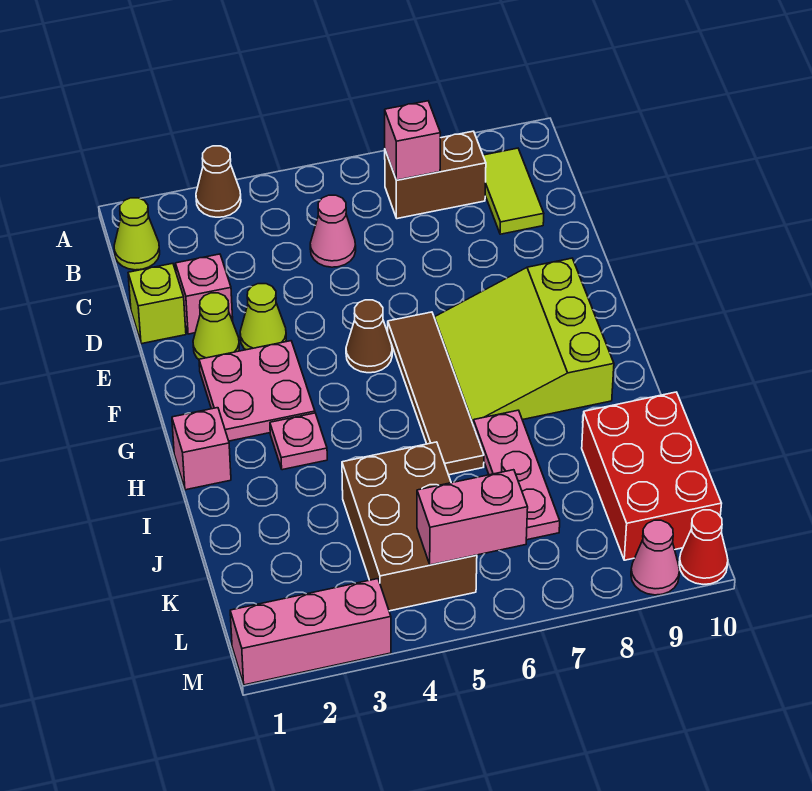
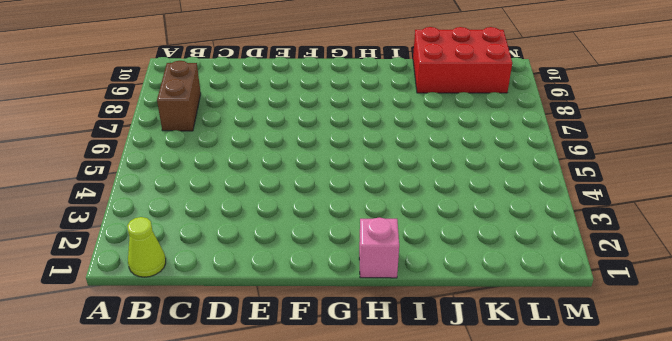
none -> brown cone A3 level 1
none -> lime tile B9:C9 level 1
none -> pink cone C5 level 1

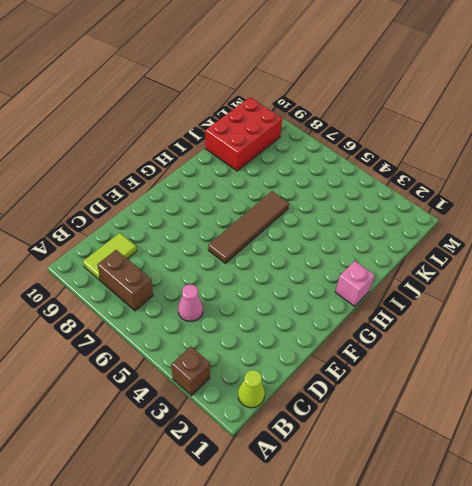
brown brick A3 level 1 -> brown cone A3 level 1
none -> lime brick D1 level 1
none -> pink brick D2 level 1
none -> lime cone E2 level 1

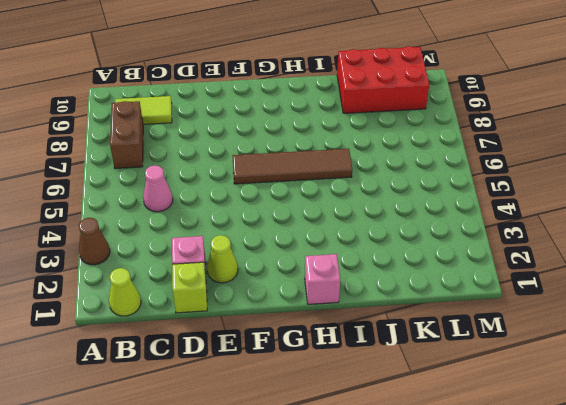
none -> lime cone E3 level 1
none -> pink plate F2:G3 level 1
none -> brown cone F5 level 1

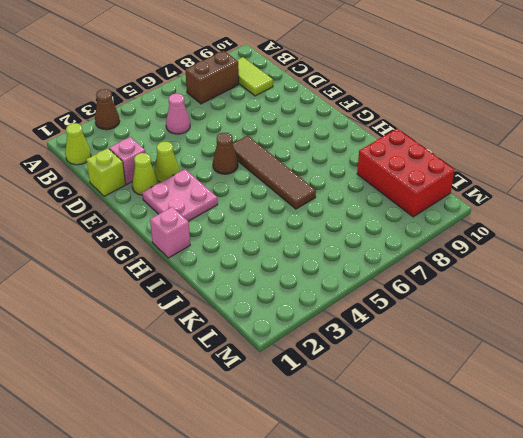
none -> lime slope F7:H9 level 1 top 9
none -> pink plate H3 level 1
none -> pink plate I7:K7 level 1

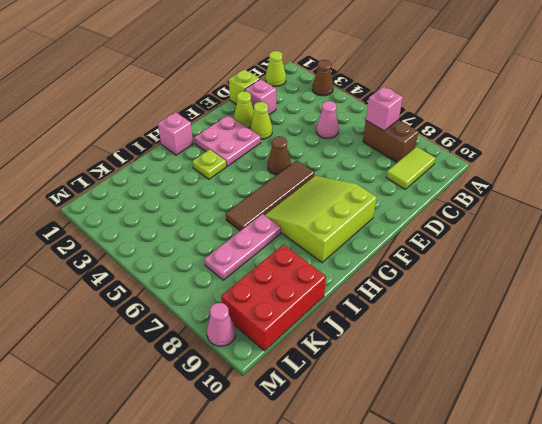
lime plate H3 level 1 -> pink plate H3 level 1
none -> brown brick J4:L5 level 1
none -> pink brick M1:M3 level 1
none -> red cone M10 level 1

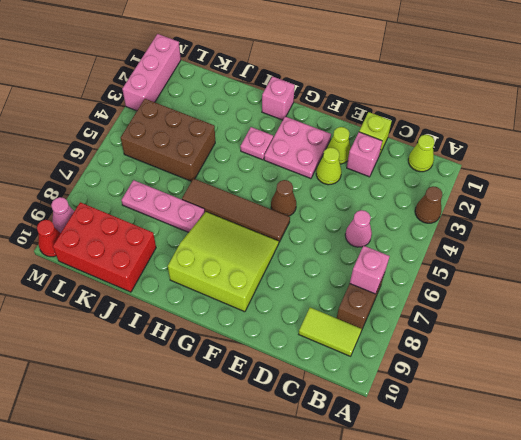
none -> pink brick L5:L6 level 2

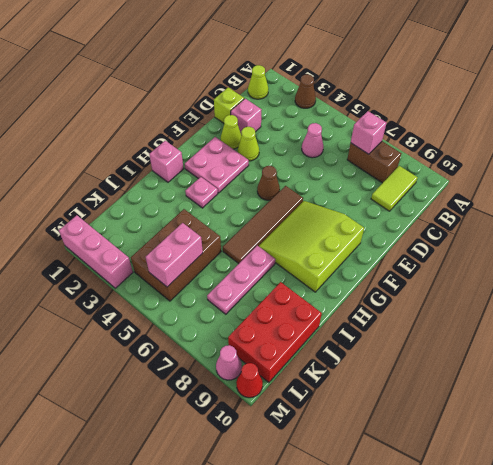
pink brick K5:L5 level 2 -> pink brick L5:L6 level 2

